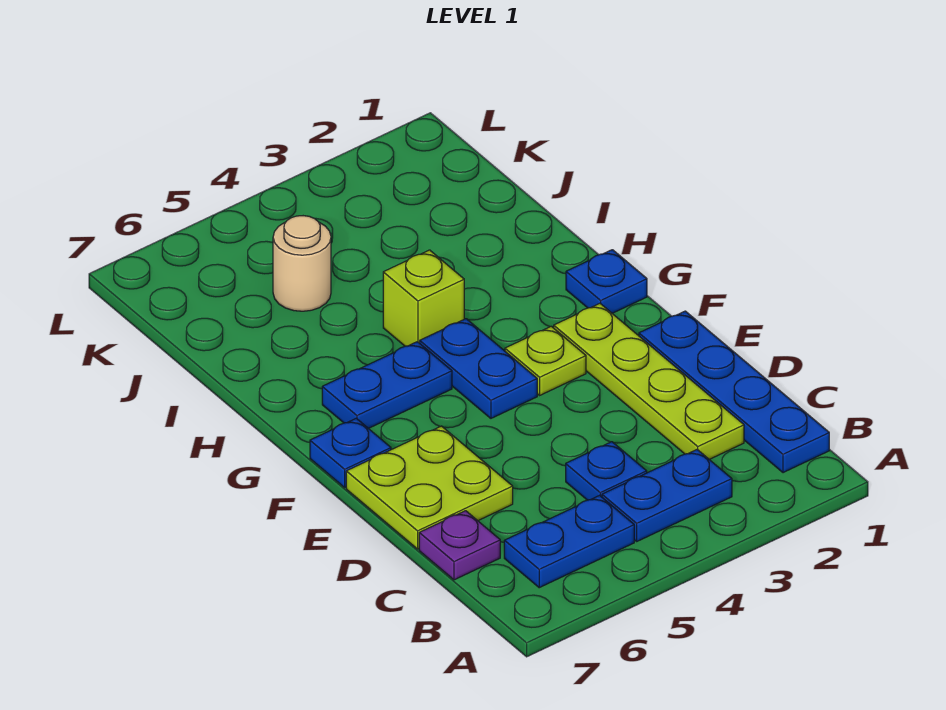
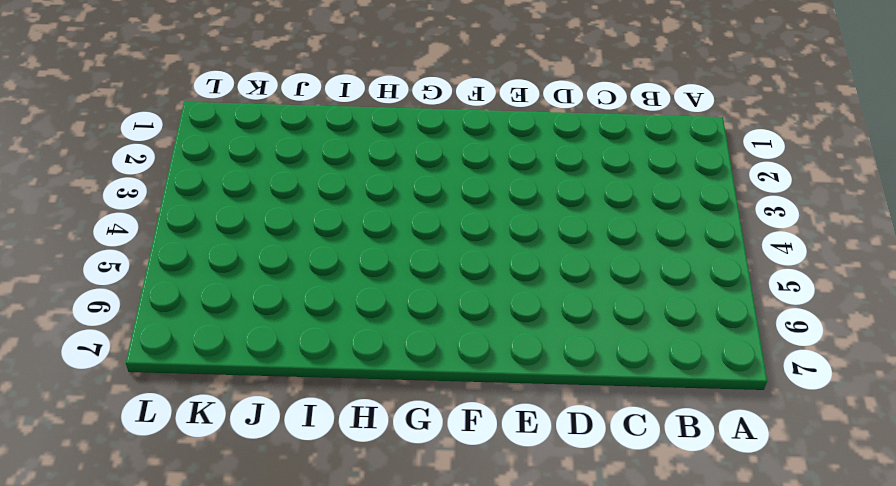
none -> blue plate B1:E1 level 1
none -> blue plate B3:B4 level 1
none -> blue plate B5:B6 level 1

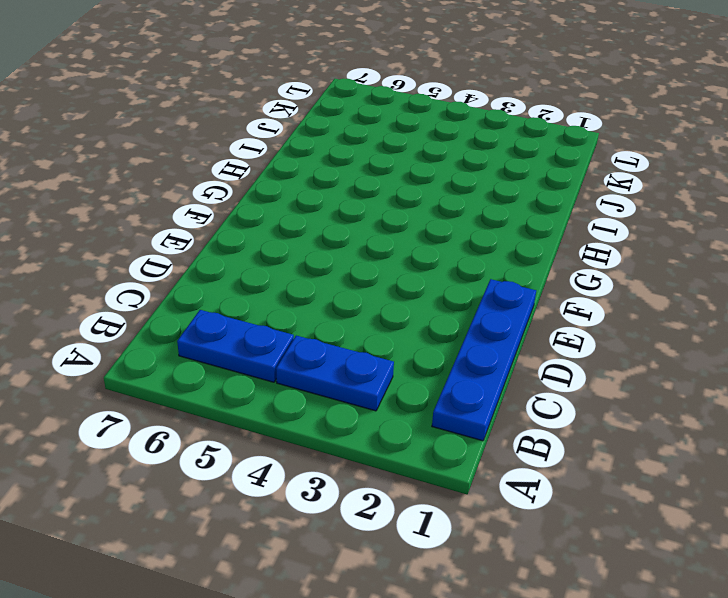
none -> lime plate C2:F2 level 1
none -> blue plate C4 level 1
none -> purple plate C7 level 1

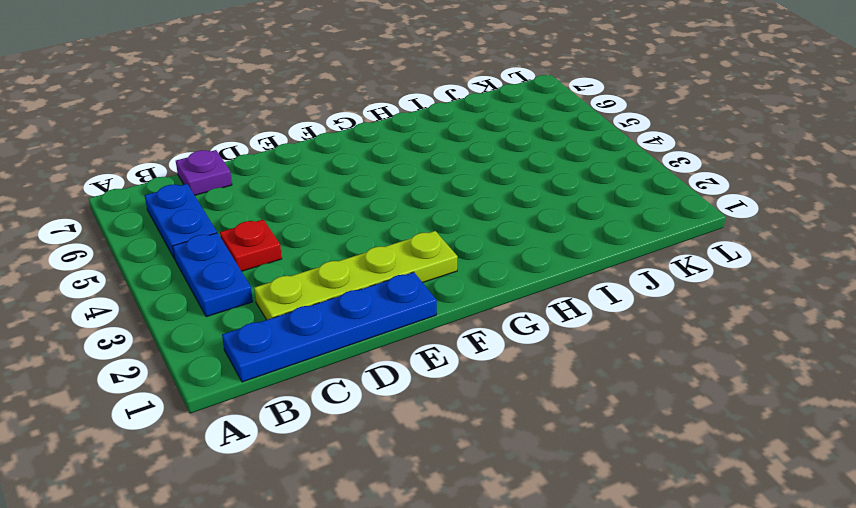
red plate C4 level 1 -> blue plate C4 level 1
none -> lime plate D6:E7 level 1
none -> lime plate F3 level 1
none -> blue plate F4:G4 level 1

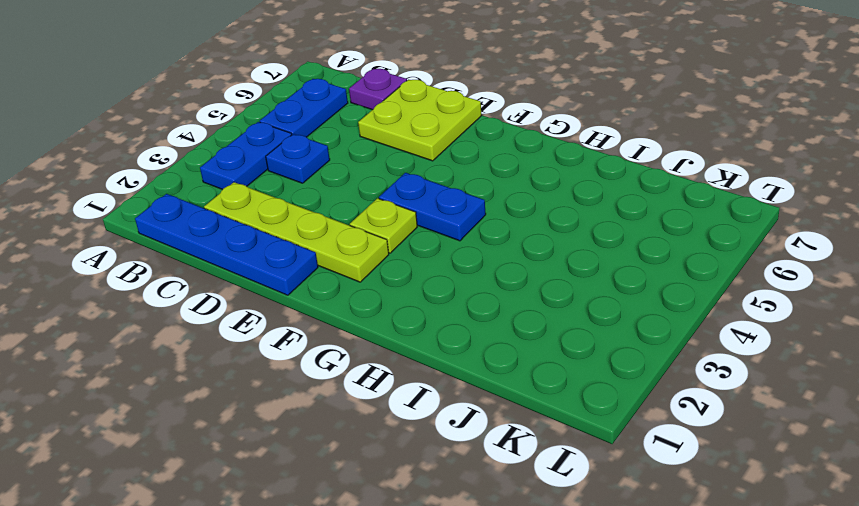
none -> blue plate F7 level 1
none -> blue plate G1 level 1
none -> blue plate G5:G6 level 1

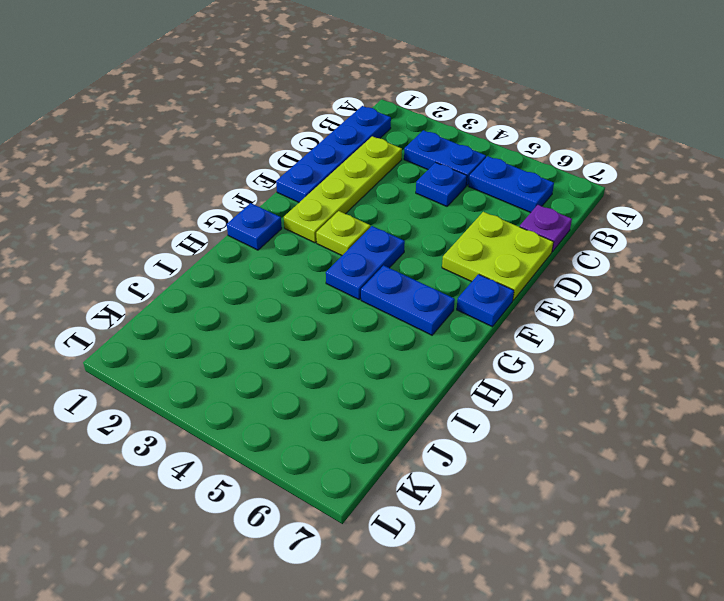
none -> lime brick H4 level 1
none -> tan round brick J5 level 1

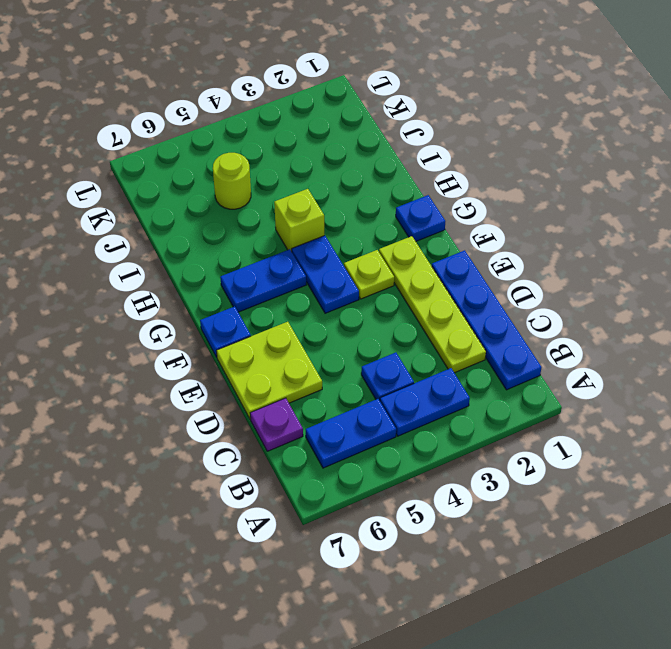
lime round brick J5 level 1 -> tan round brick J5 level 1

